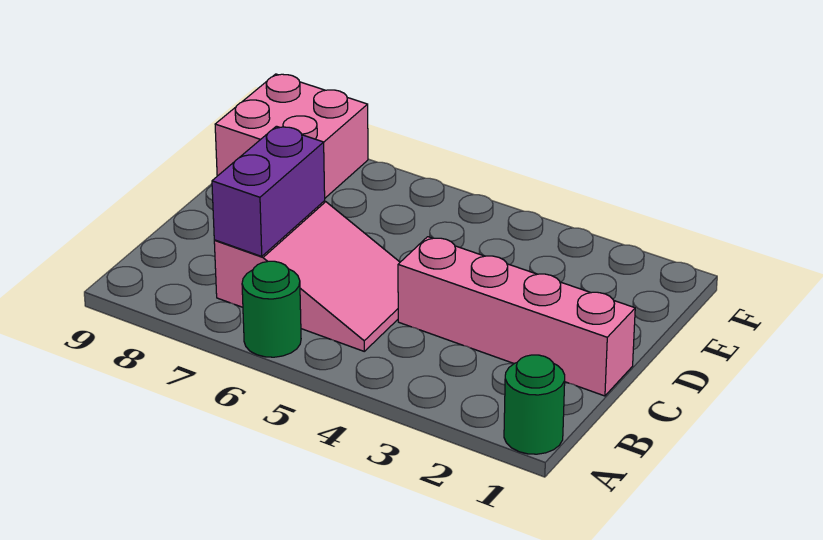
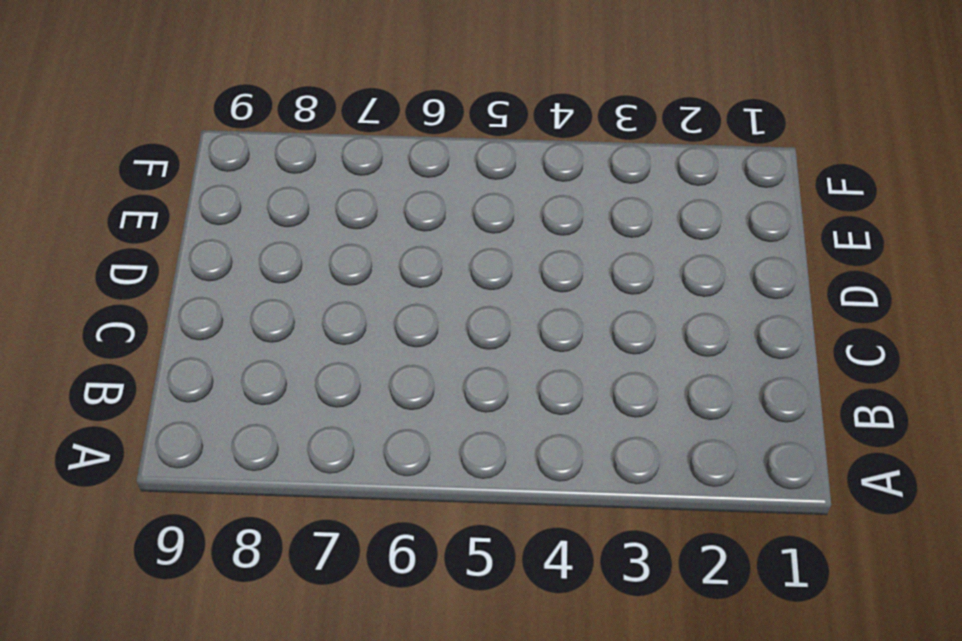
none -> green round brick A1 level 1
none -> green round brick A6 level 1

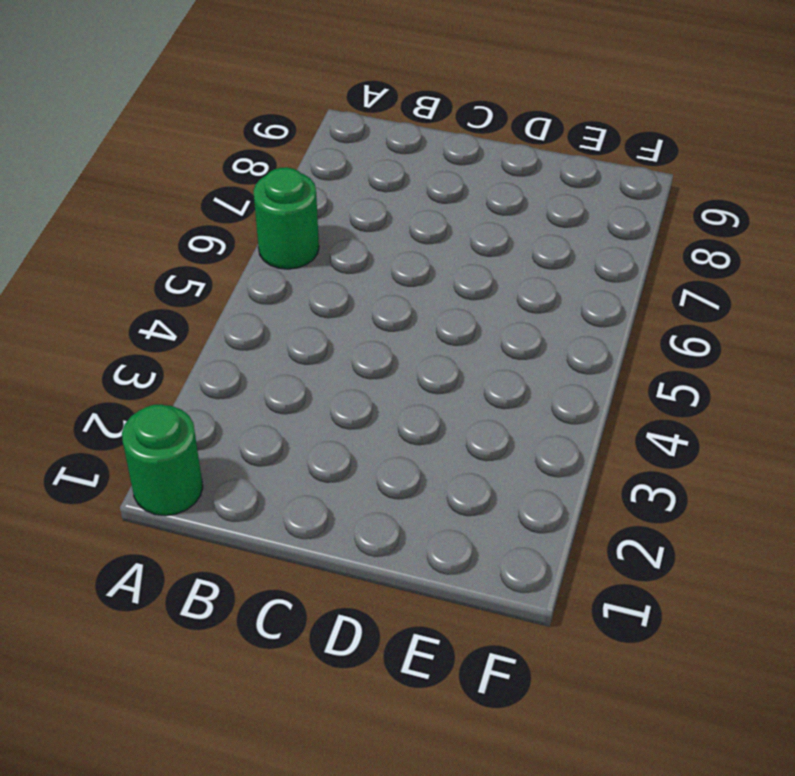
none -> pink slope B5:C7 level 1 top 7
none -> pink brick C1:C4 level 1

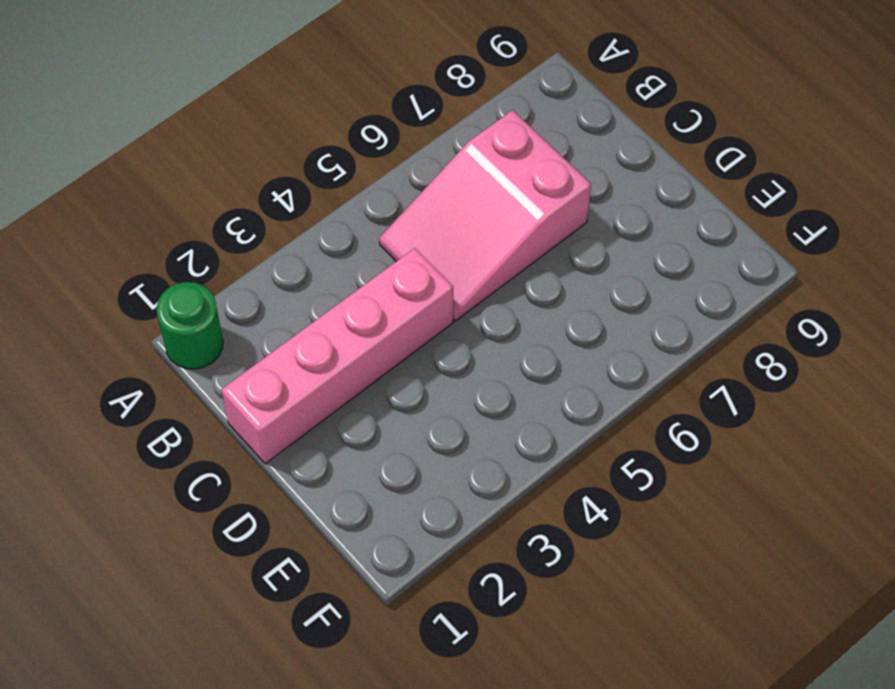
none -> green round brick A6 level 1
none -> pink brick E8:F9 level 1

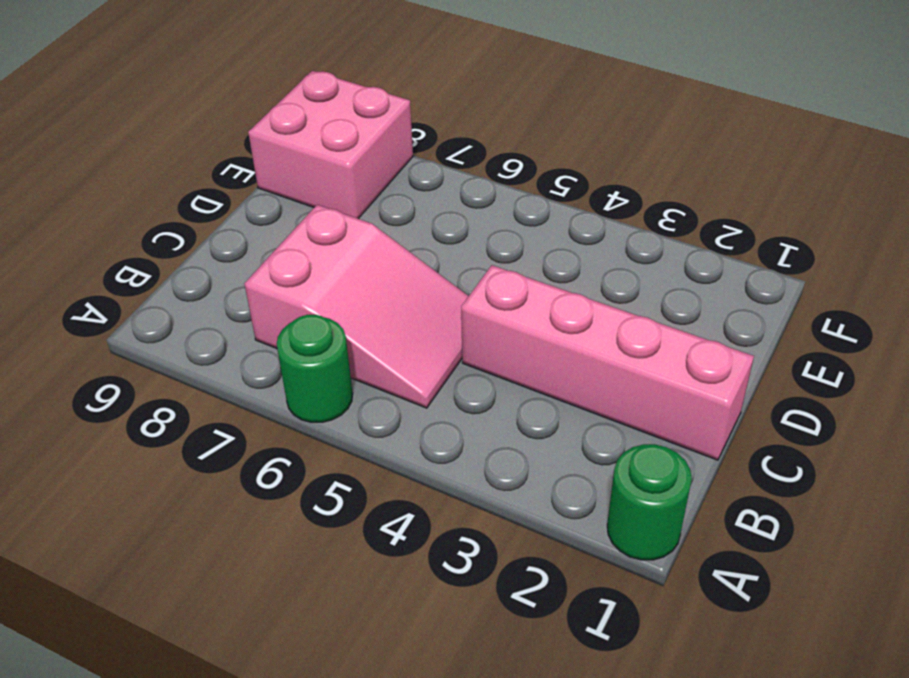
none -> purple brick B7:C7 level 2

